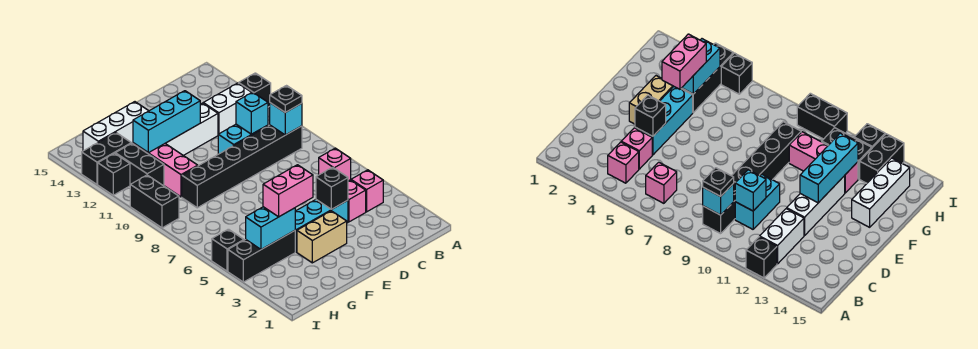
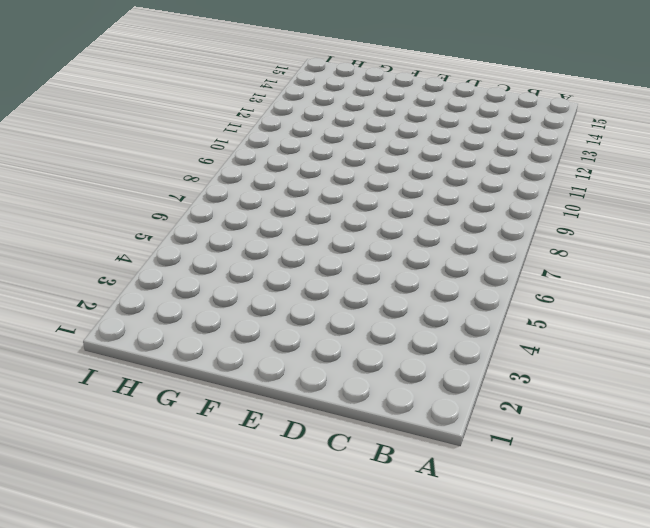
none -> black brick A12 level 1
none -> pink brick B4 level 1
none -> pink brick B6 level 1

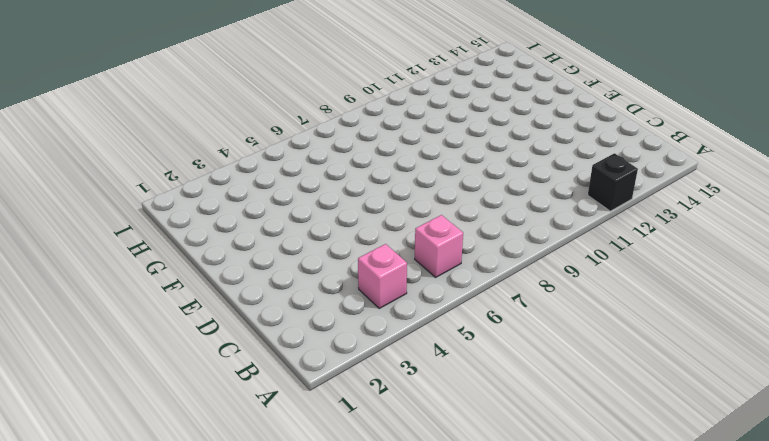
none -> black brick B9:G9 level 1
none -> white brick B12:C12 level 1
none -> pink brick C4 level 1

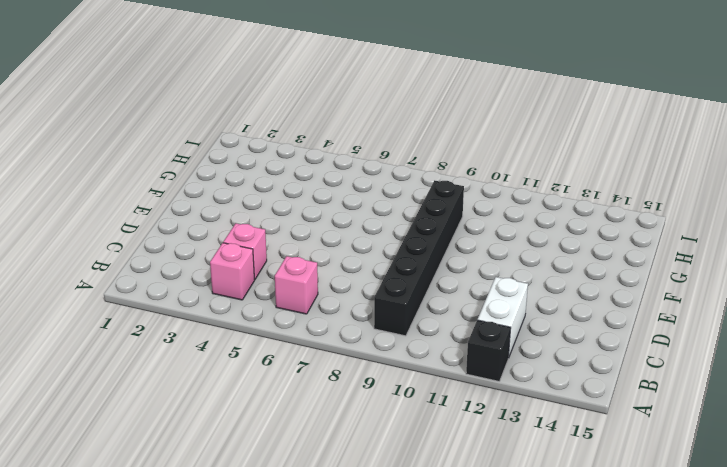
none -> cyan brick C10:D10 level 1
none -> cyan brick D4:F4 level 1
none -> white brick D12:F12 level 1

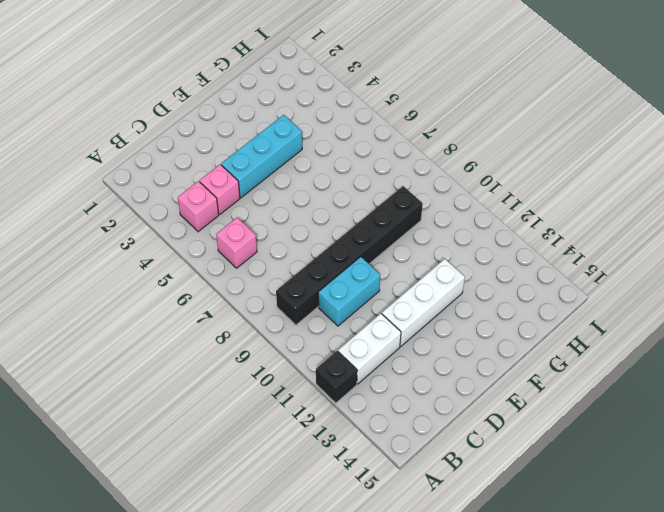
none -> tan brick E3:F3 level 1
none -> white brick F14:H14 level 1
none -> black brick G4:I4 level 1

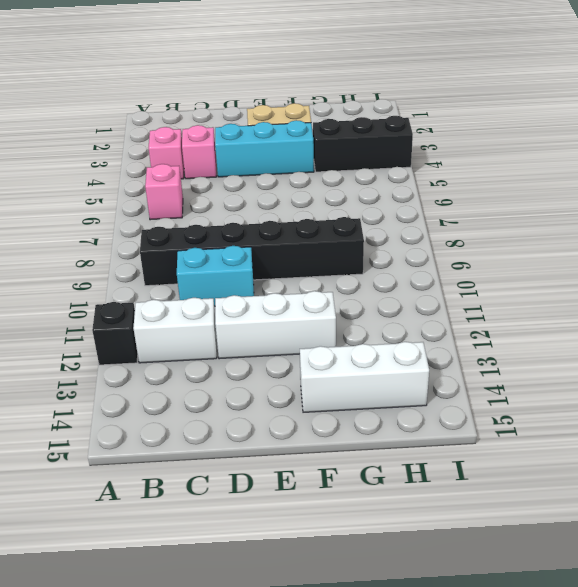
none -> pink brick G10:G12 level 1
none -> black brick H11:H12 level 1
none -> black brick H13:I13 level 1

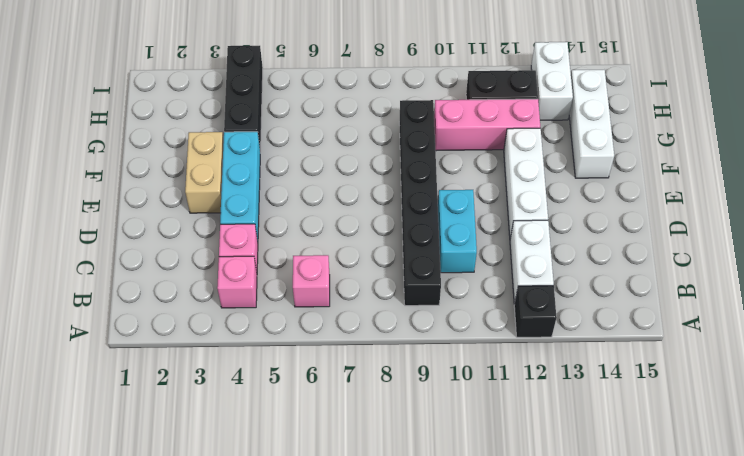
white brick H13:I13 level 1 -> black brick H13:I13 level 1
none -> black brick I5 level 1
none -> black brick I9:I10 level 1
none -> black brick I12 level 1

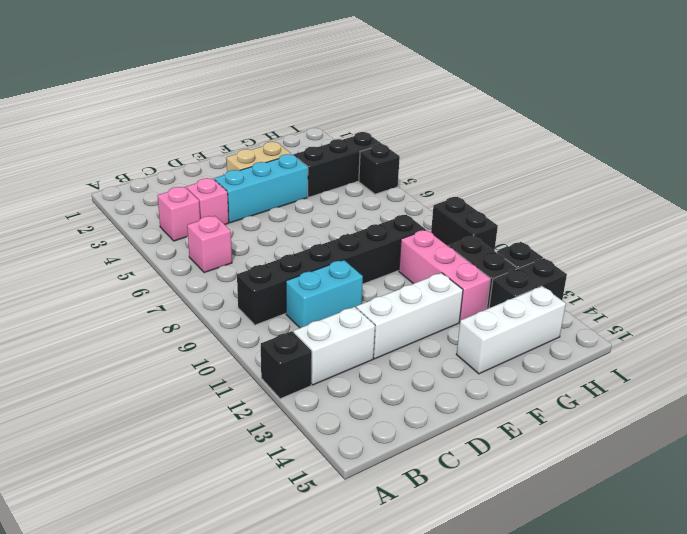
none -> cyan brick B9 level 2
none -> cyan brick C10 level 2
none -> black brick D4 level 2

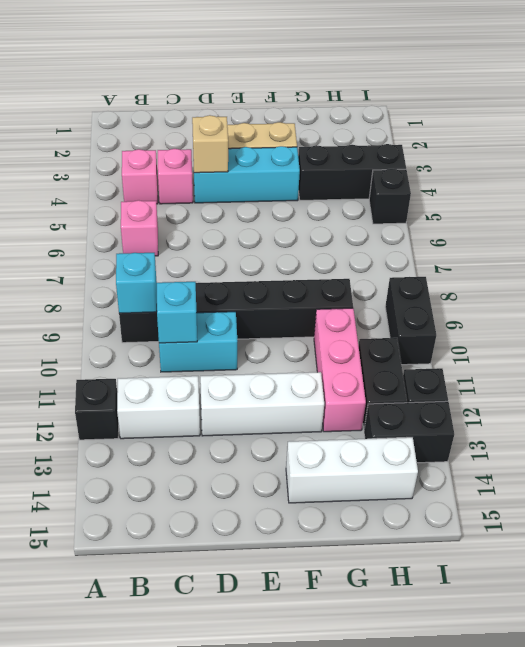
tan brick D4 level 2 -> black brick D4 level 2
none -> cyan brick E12:G12 level 2
none -> cyan brick G4:H4 level 2
none -> black plate B9 level 3

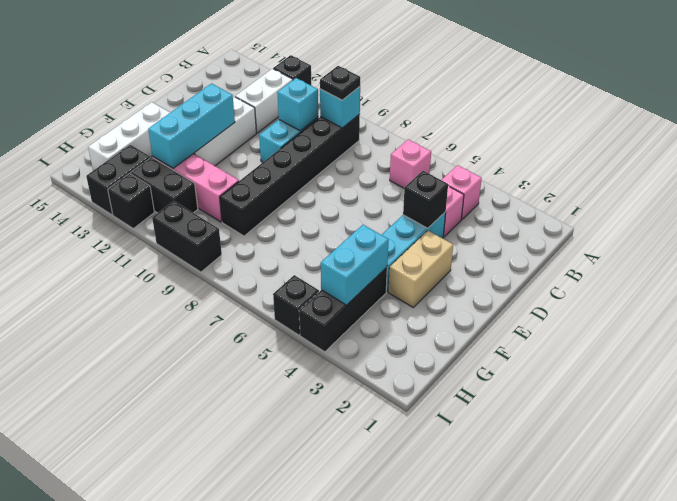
none -> pink brick F4:G4 level 3

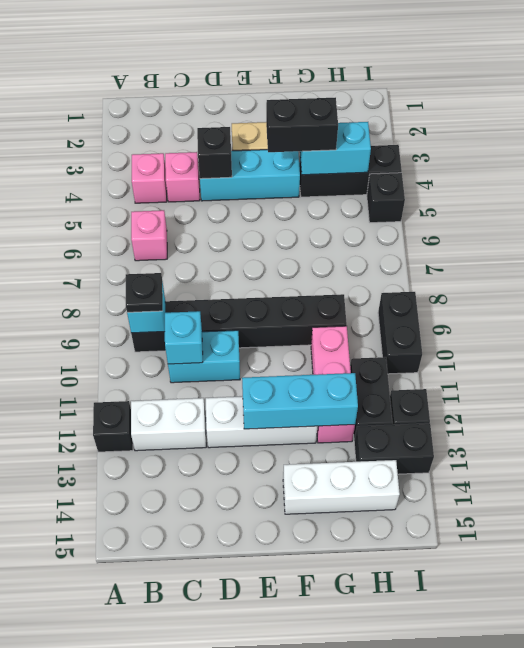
black brick F4:G4 level 3 -> pink brick F4:G4 level 3

